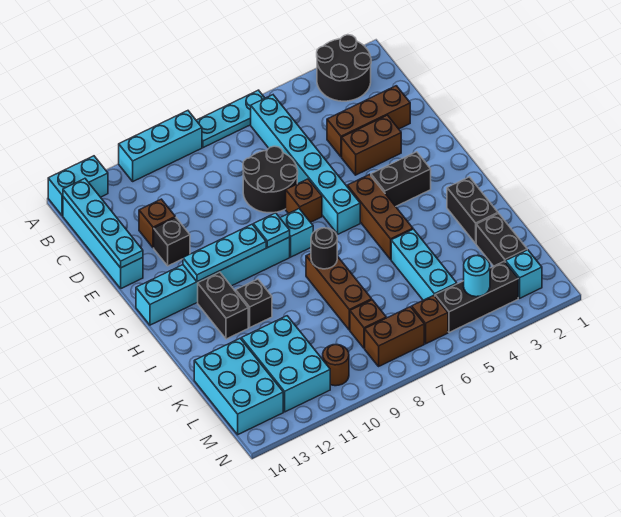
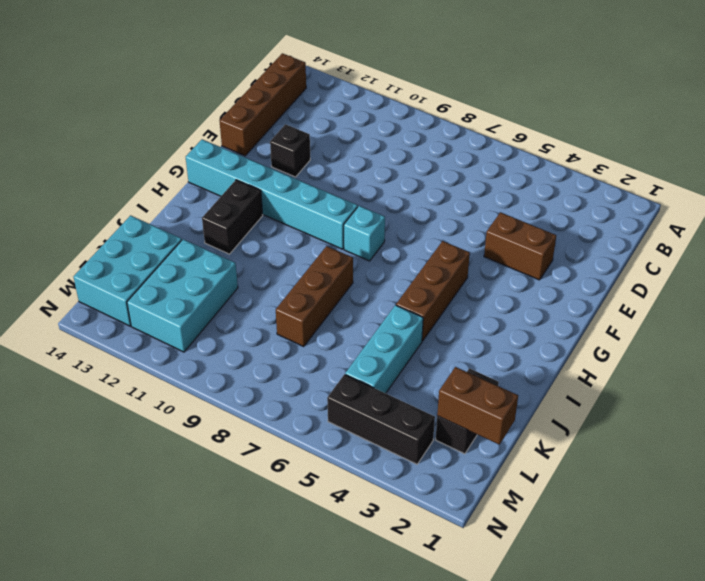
brown brick B14:E14 level 1 -> cyan brick B14:E14 level 1
brown brick L1:L2 level 2 -> brown brick M7:M8 level 1
none -> black round brick A2:B3 level 1
none -> cyan plate A6:A8 level 1
none -> cyan brick A9:A11 level 1
none -> cyan brick A13:A14 level 1

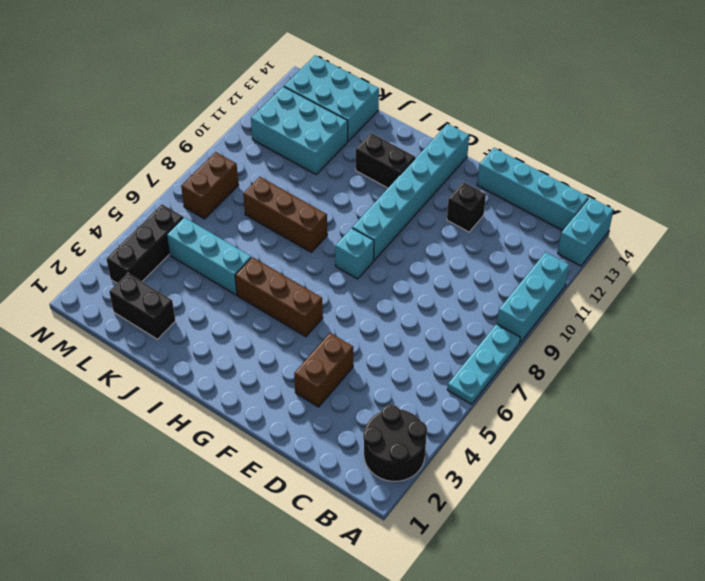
none -> cyan brick B6:G6 level 1
none -> brown brick D2:D4 level 1
none -> black round brick D7:E8 level 1
none -> brown brick D12 level 1

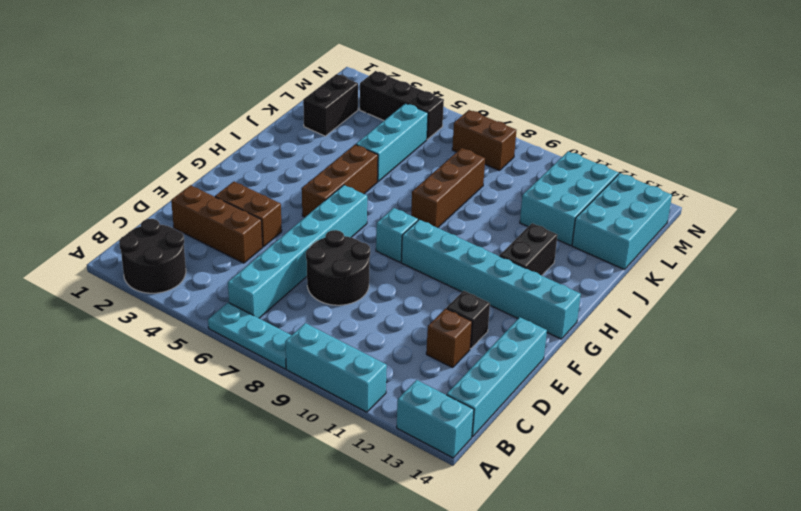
none -> brown brick F7 level 1
none -> black brick G3:G4 level 1
none -> black brick I2:J2 level 1
none -> black brick I11 level 1

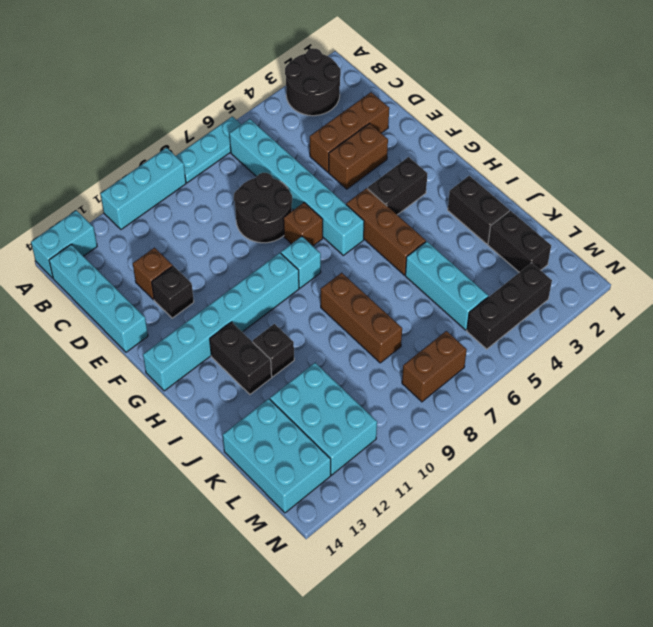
none -> brown brick L8 level 1
none -> cyan brick M2 level 1
none -> brown brick M6 level 1
none -> brown round brick M10 level 1

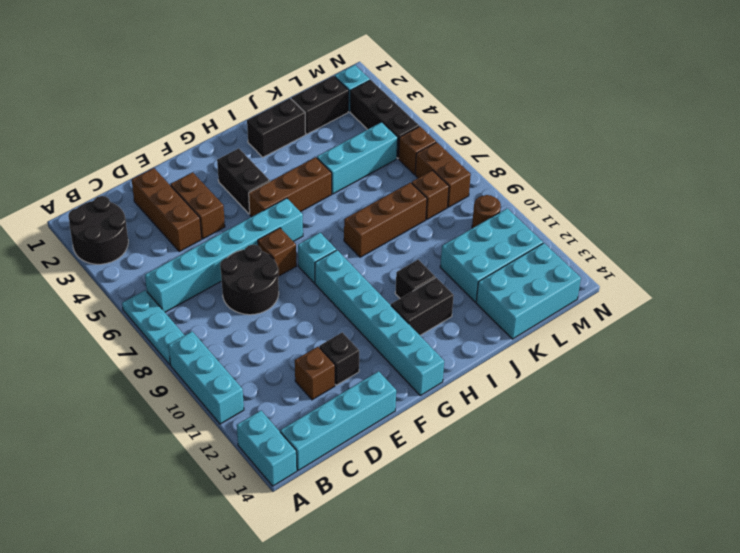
none -> cyan plate B14:E14 level 2
none -> cyan plate G9 level 2
none -> cyan plate G10:G12 level 2
none -> black round brick I8 level 2

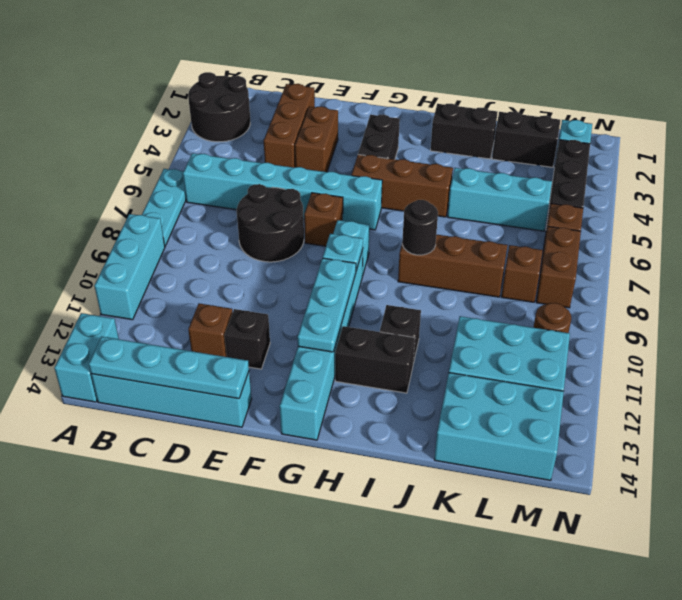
none -> cyan round brick M4 level 2

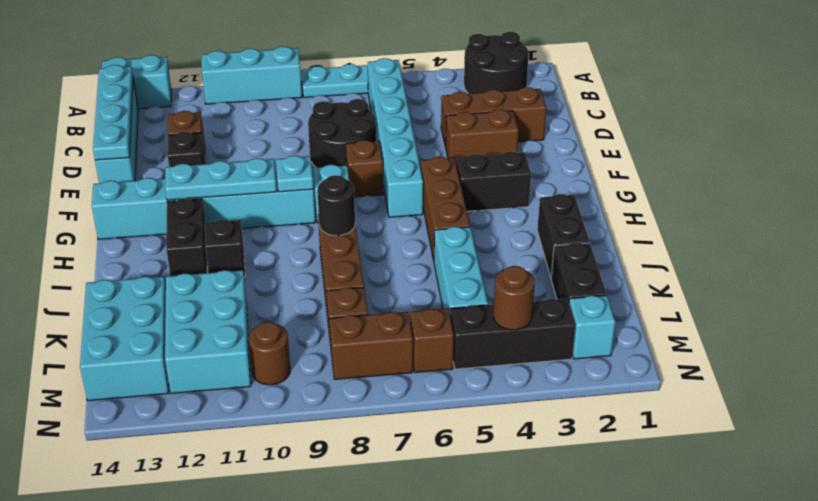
brown round brick M4 level 2 -> cyan round brick M4 level 2

